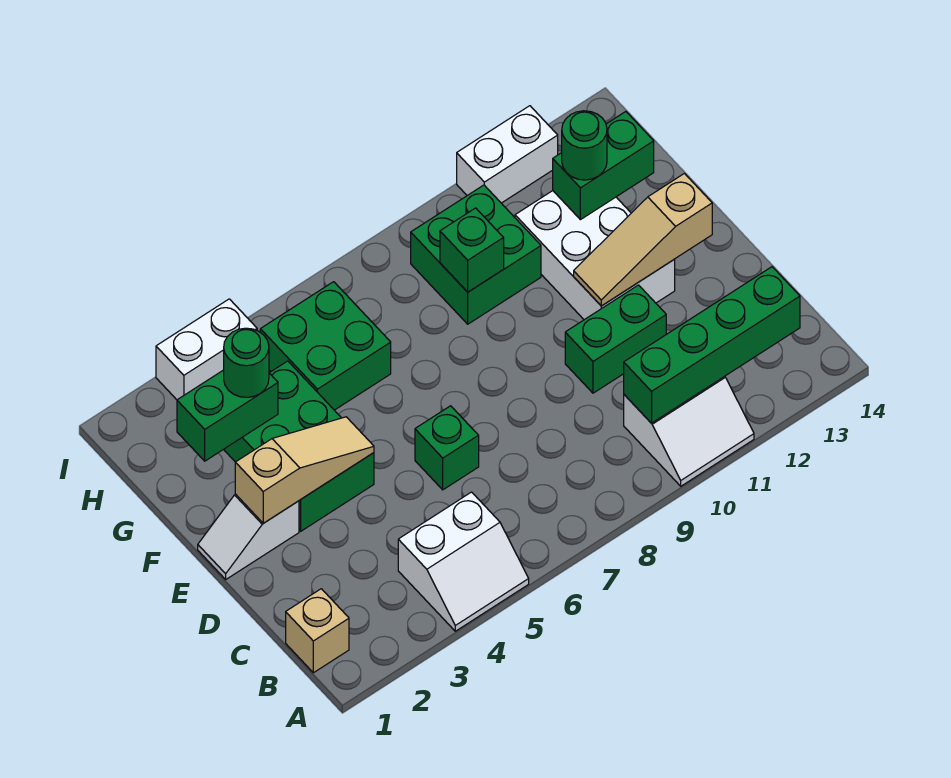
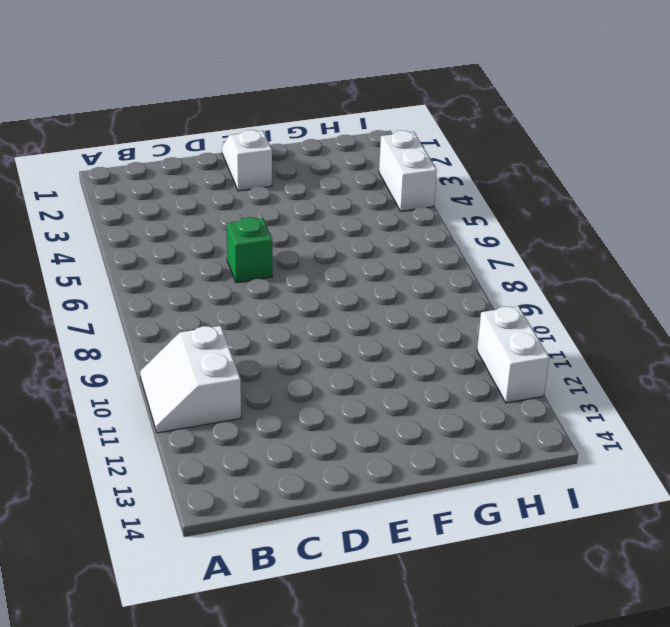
none -> white slope A4:B5 level 1 top B
none -> tan brick B1 level 1
none -> green brick D10:D11 level 1

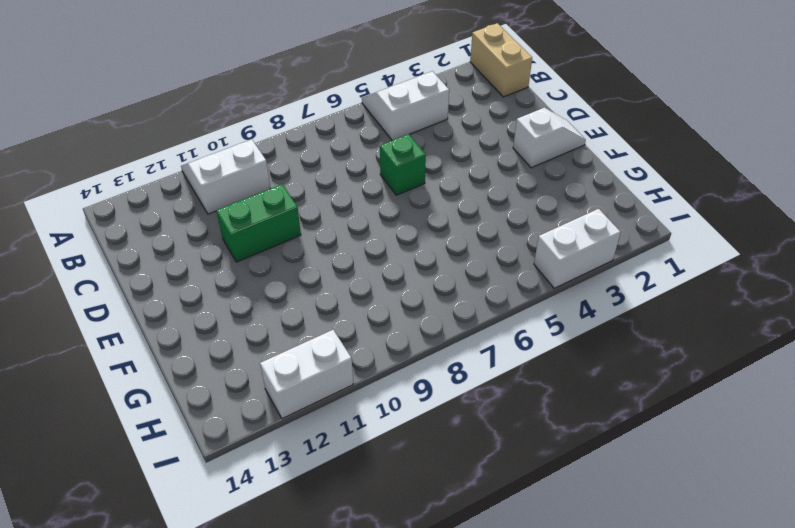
tan brick A1:B1 level 1 -> tan brick B1 level 1
none -> green brick E3:G4 level 1
none -> white brick E11:G12 level 1
none -> green brick G5:H6 level 1

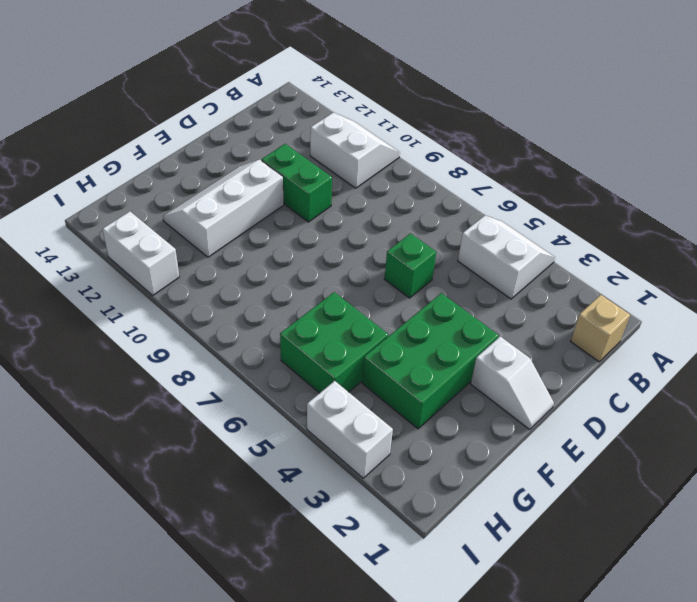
white slope E11:G12 level 1 top 11 -> white brick E11:G12 level 1
none -> green brick G9:H10 level 1
none -> green brick B10:B13 level 2
none -> tan slope E2:E4 level 2 top 2

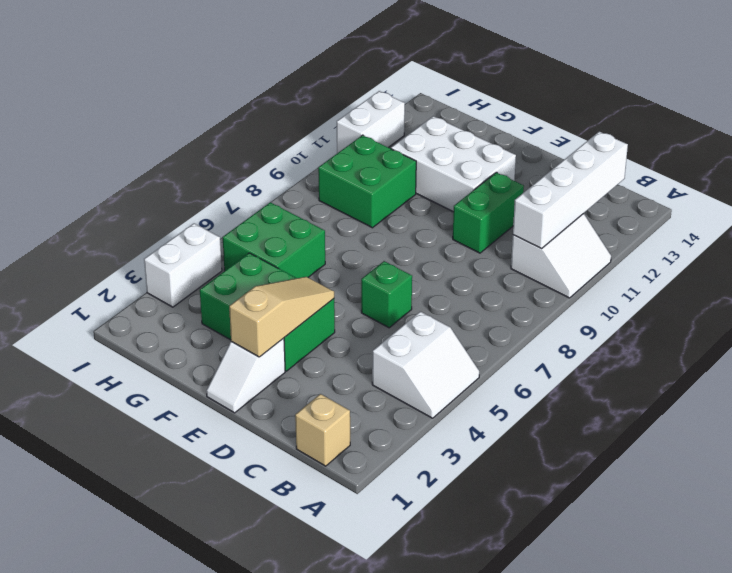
white brick B10:B13 level 2 -> green brick B10:B13 level 2
none -> tan slope E11:E13 level 2 top 13
none -> green brick G2:G3 level 2
none -> green brick G9 level 2

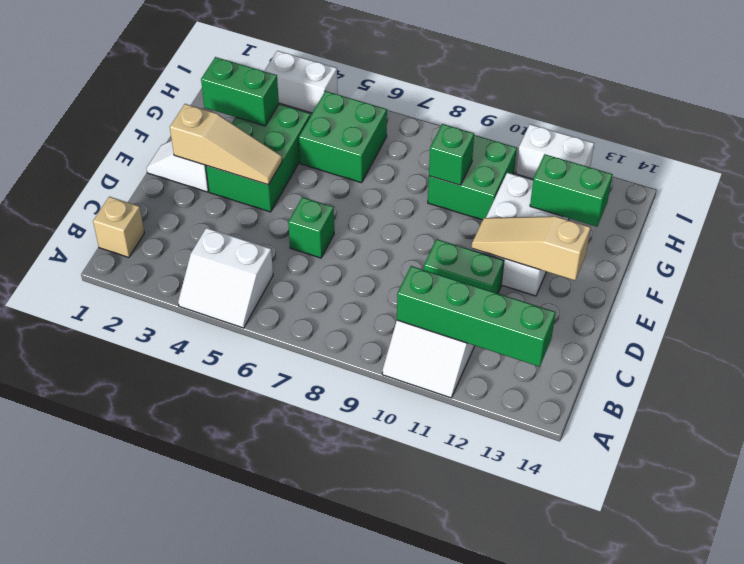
none -> green round brick G3 level 3
none -> green round brick G12 level 3

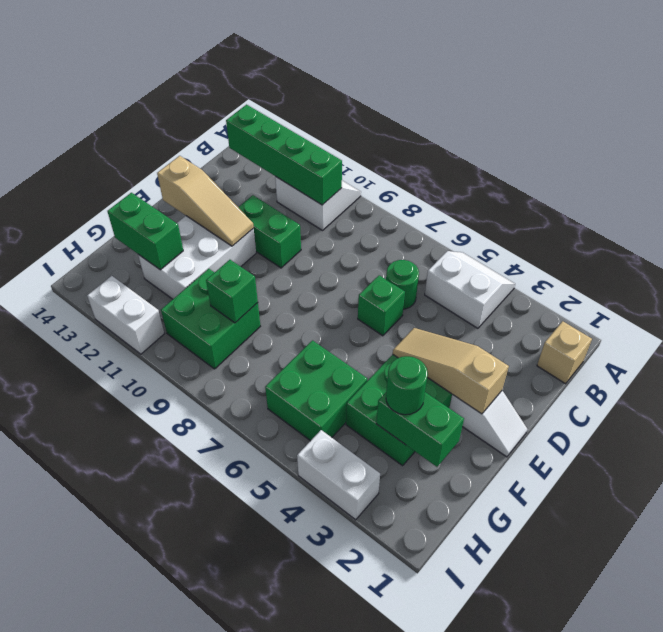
green round brick C6 level 1 -> green round brick G12 level 3

